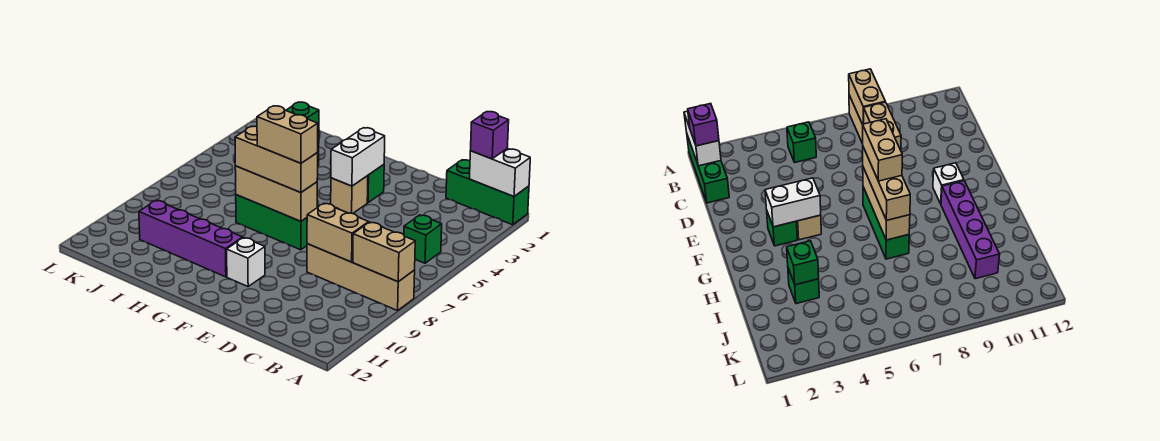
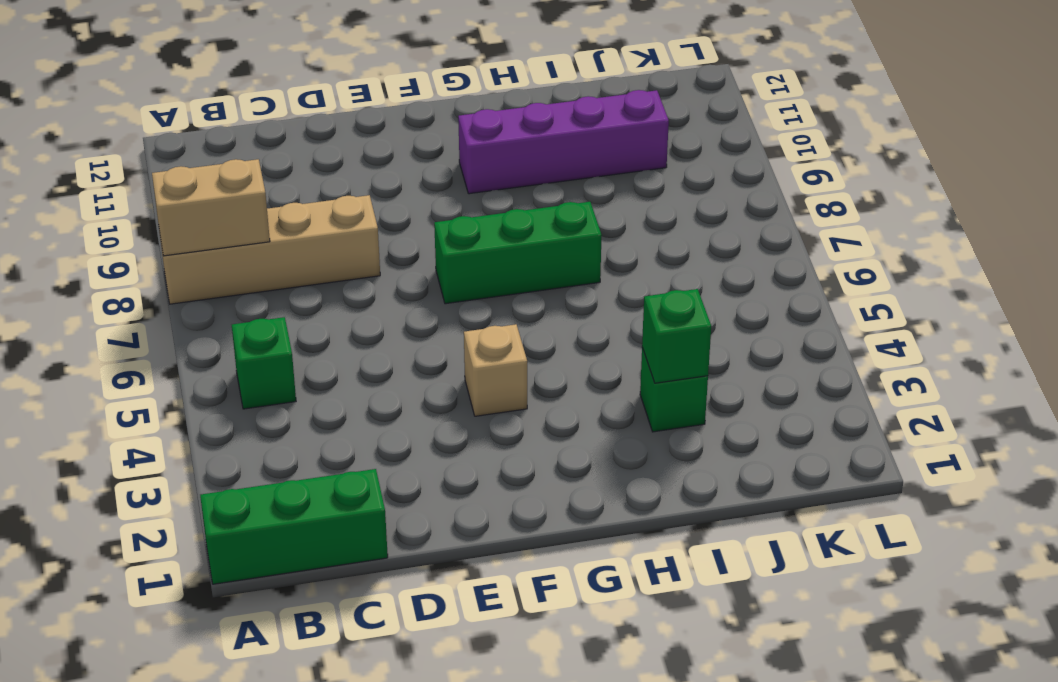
none -> green brick F3 level 1
none -> white brick F10 level 1
none -> white brick A1:B1 level 2

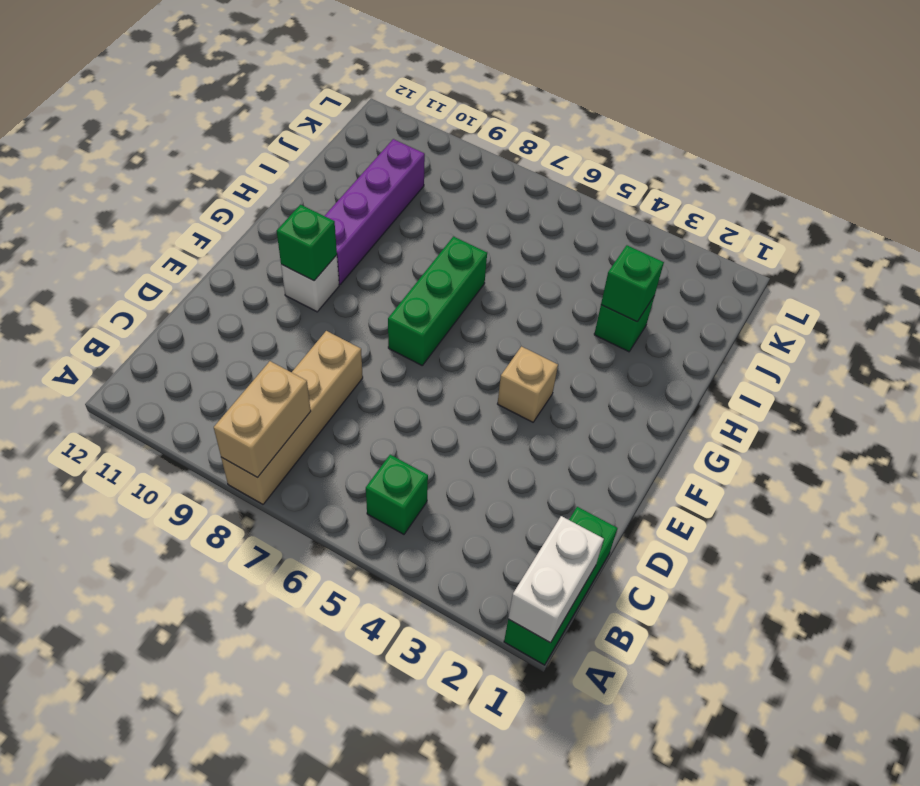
green brick F10 level 2 -> green brick F3 level 1
none -> tan brick C8:D8 level 2
none -> white brick F3:F4 level 2
none -> tan brick F7:H7 level 2

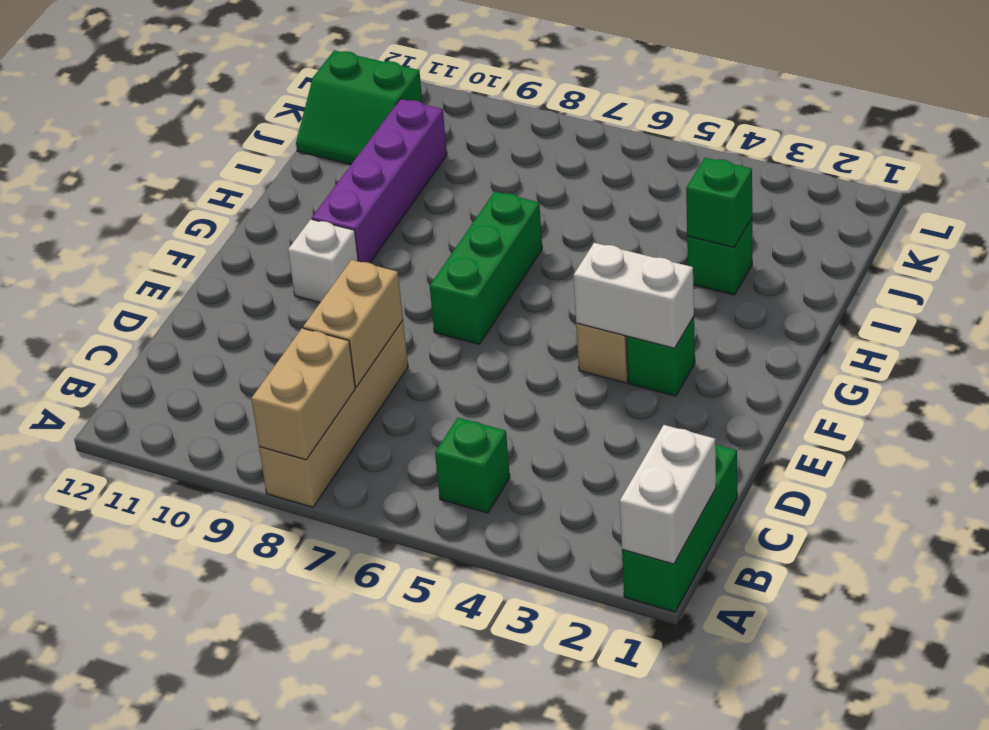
green slope J11:K12 level 1 top K -> none
none -> tan brick F7:H7 level 2
none -> purple brick B1 level 3
none -> tan brick F7:H7 level 3

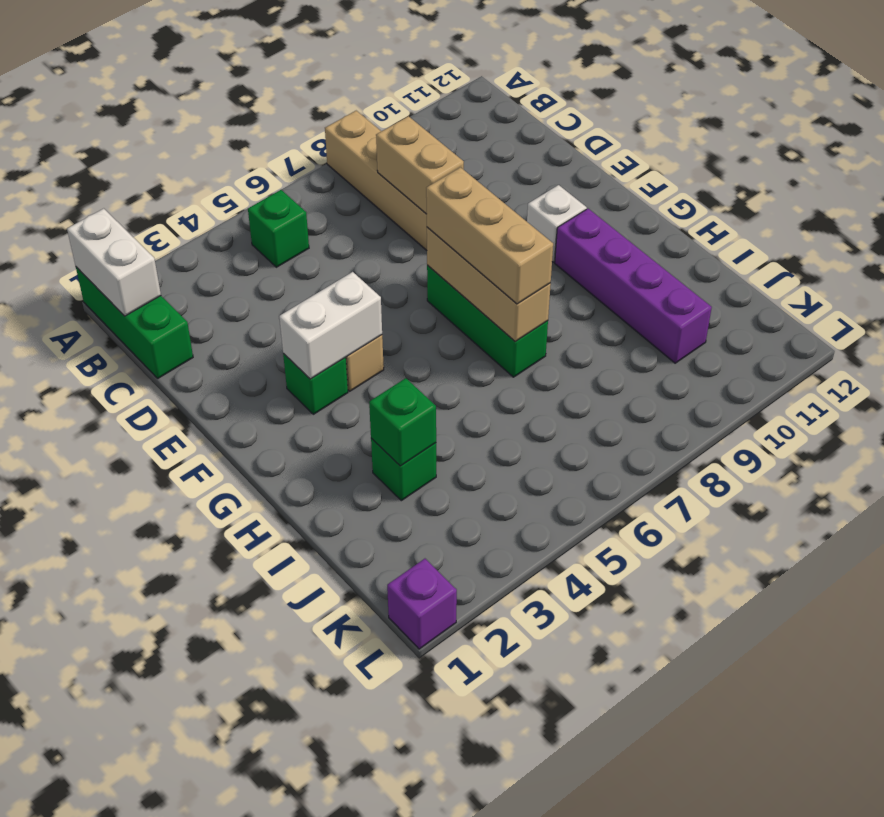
purple brick L1 level 1 -> purple brick B1 level 3
none -> tan brick A8:B8 level 2
none -> tan brick F7:G7 level 4

